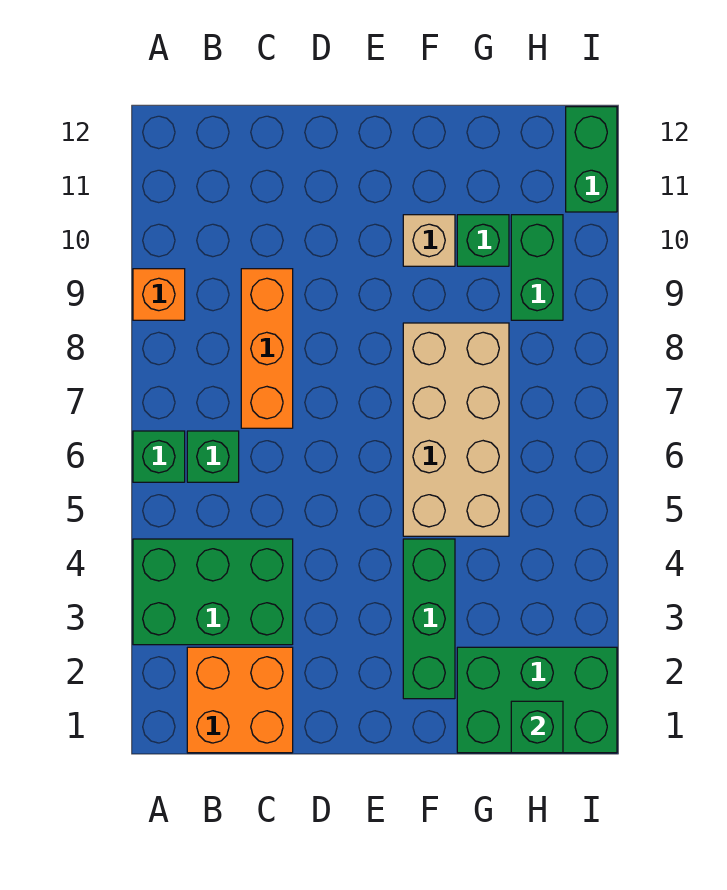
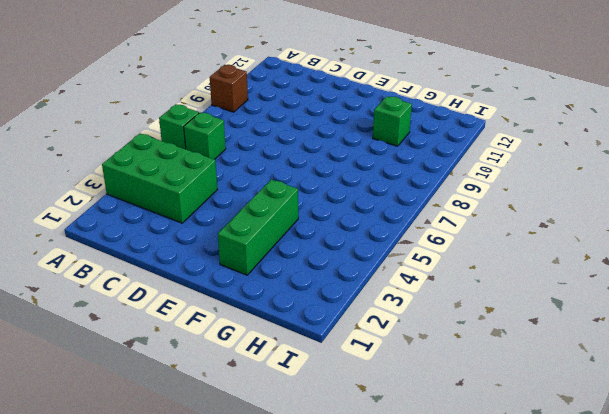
brown brick A9 level 1 -> orange brick A9 level 1
none -> orange brick B1:C2 level 1
none -> orange brick C7:C9 level 1
none -> tan brick F5:G8 level 1

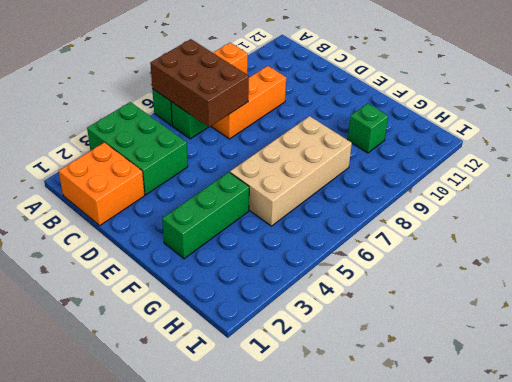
brown brick A6:C7 level 2 -> none
none -> tan brick F10 level 1
none -> green brick G1:I2 level 1
none -> green brick H9:H10 level 1

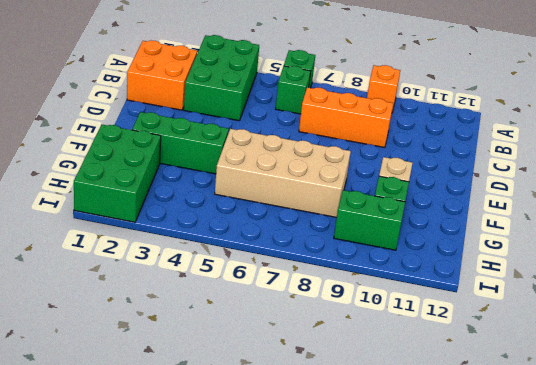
none -> green brick I11:I12 level 1
none -> green brick H1 level 2

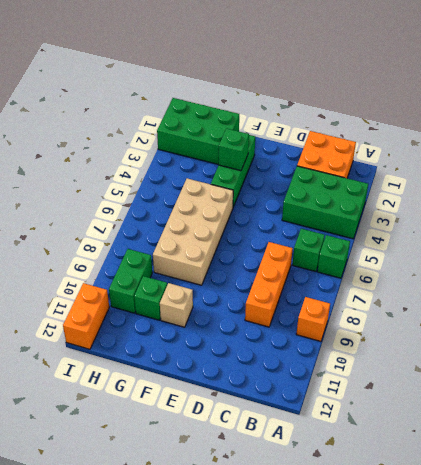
green brick F3 level 2 -> green brick H1 level 2
orange brick I11:I12 level 1 -> green brick I11:I12 level 1

